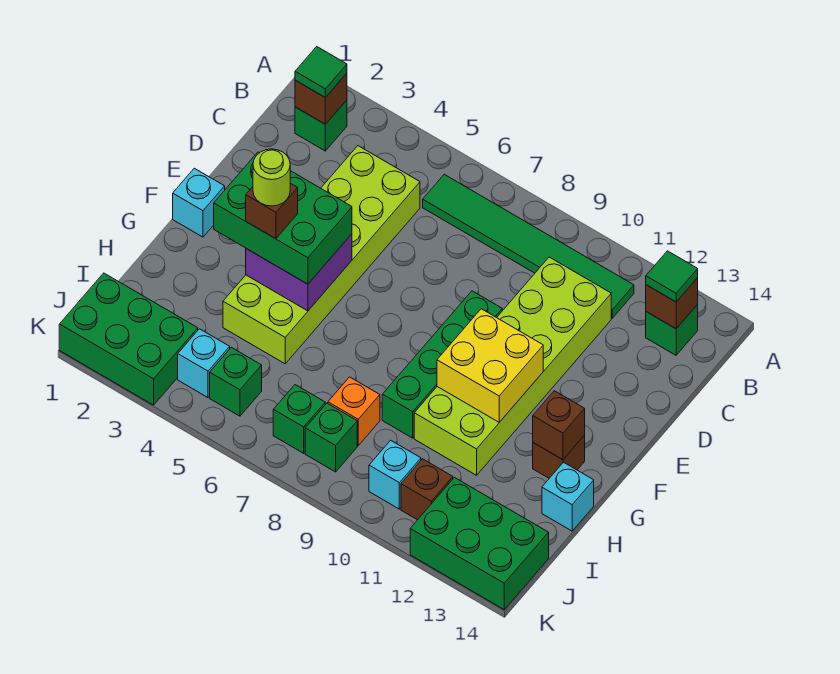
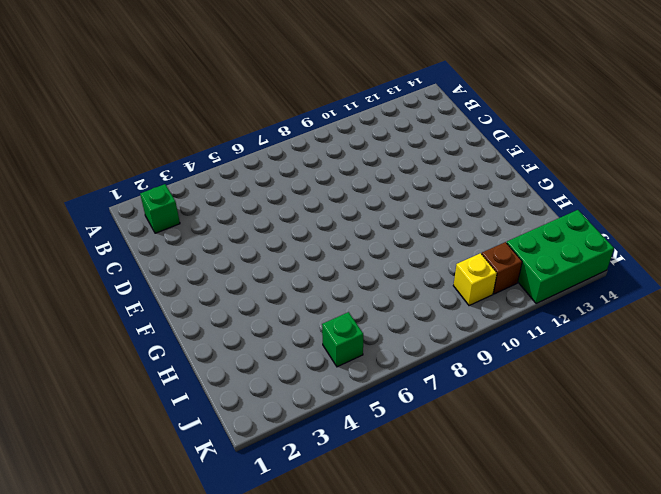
yellow brick J10 level 1 -> cyan brick J10 level 1
none -> green tile B6:B11 level 1
none -> green brick B13 level 1
none -> lime brick C4:H5 level 1

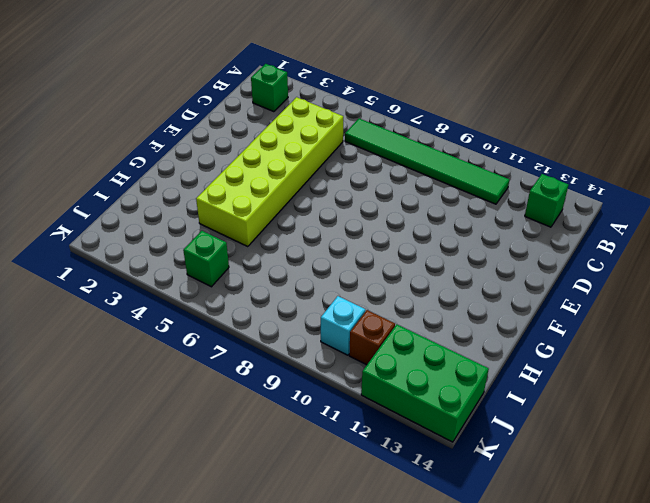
none -> lime brick C10:H11 level 1
none -> green brick E9:H9 level 1
none -> cyan brick F1 level 1

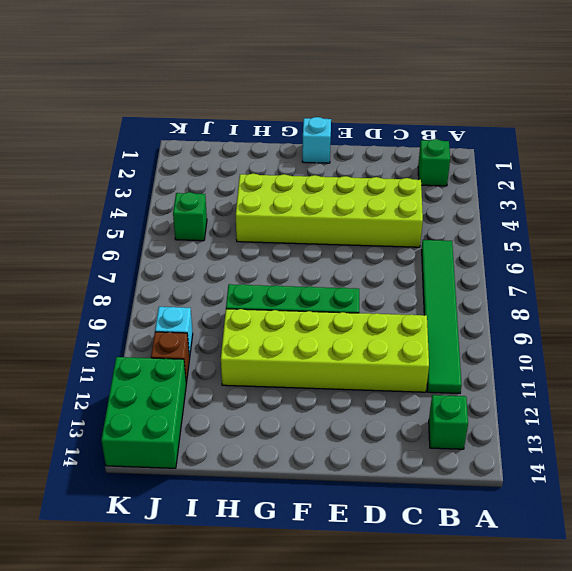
none -> brown brick G13 level 1
none -> cyan brick H14 level 1
none -> orange brick I8 level 1

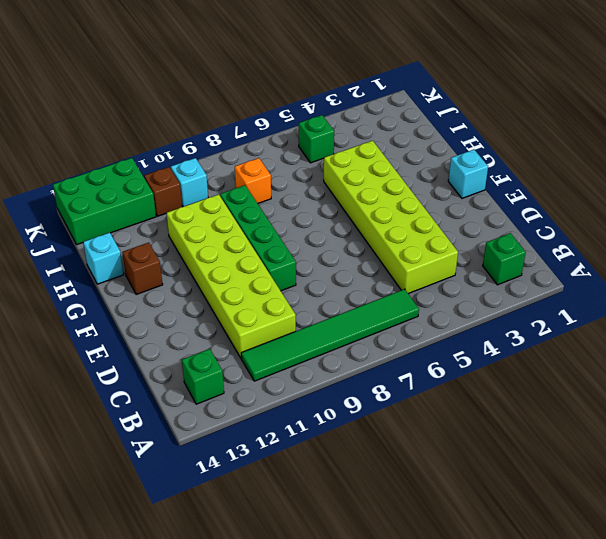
none -> green brick J1:K3 level 1
none -> cyan brick J4 level 1
none -> green brick J7 level 1

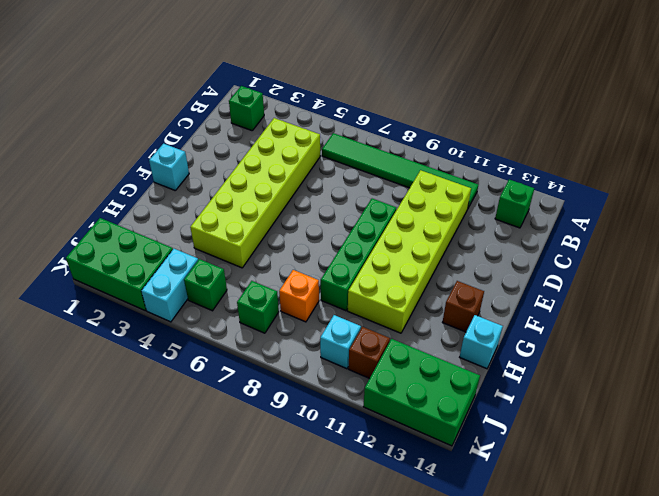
cyan brick J4:K4 level 1 -> cyan brick J4 level 1
none -> green brick J8 level 1
none -> brown brick B2 level 2
none -> brown brick B13 level 2

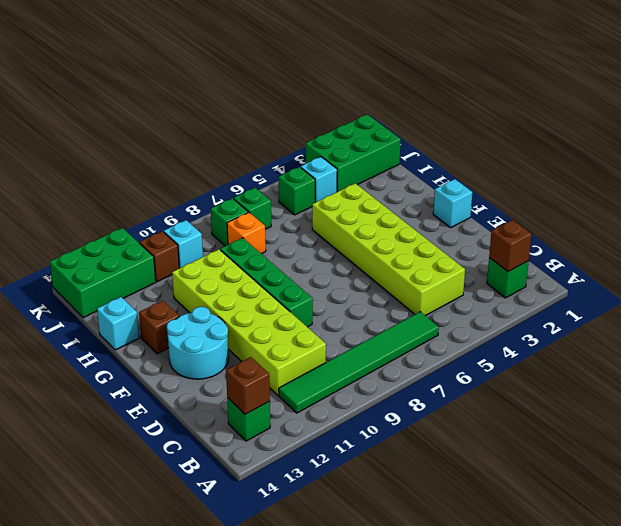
cyan round brick E12:F13 level 1 -> none
none -> purple brick F4:G5 level 2
none -> yellow brick F10:G11 level 2
none -> brown brick G13 level 2

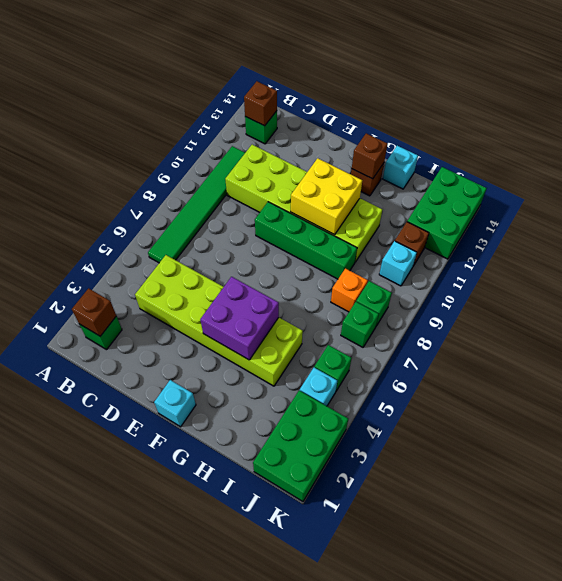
none -> green tile B2 level 3
none -> green tile B13 level 3
none -> green brick F3:G5 level 3

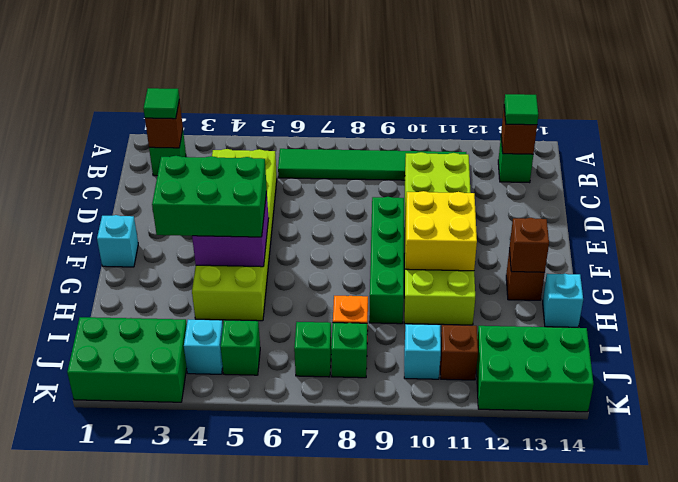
none -> brown brick G4 level 4
none -> lime round brick G4 level 5

